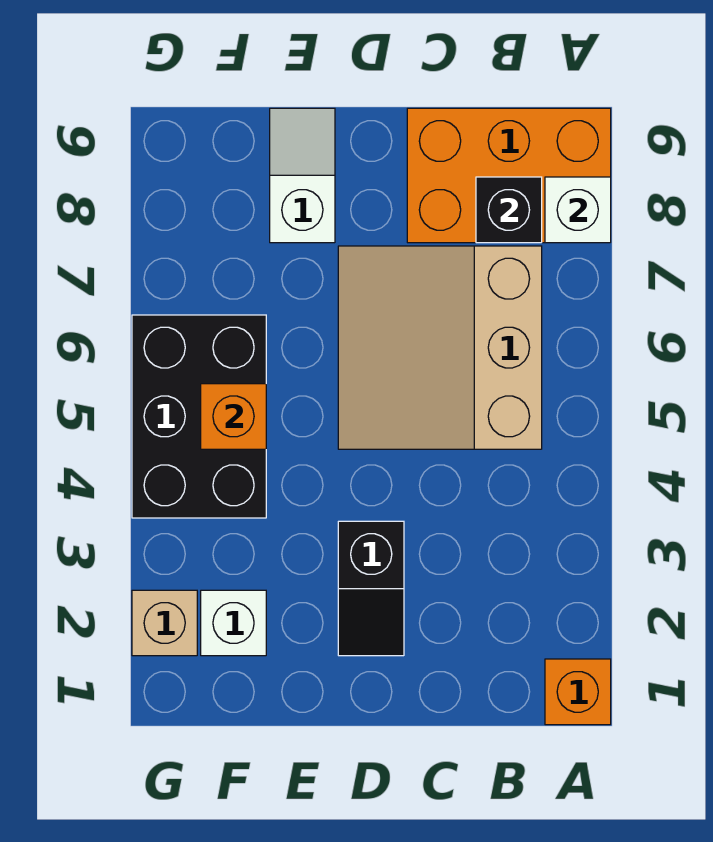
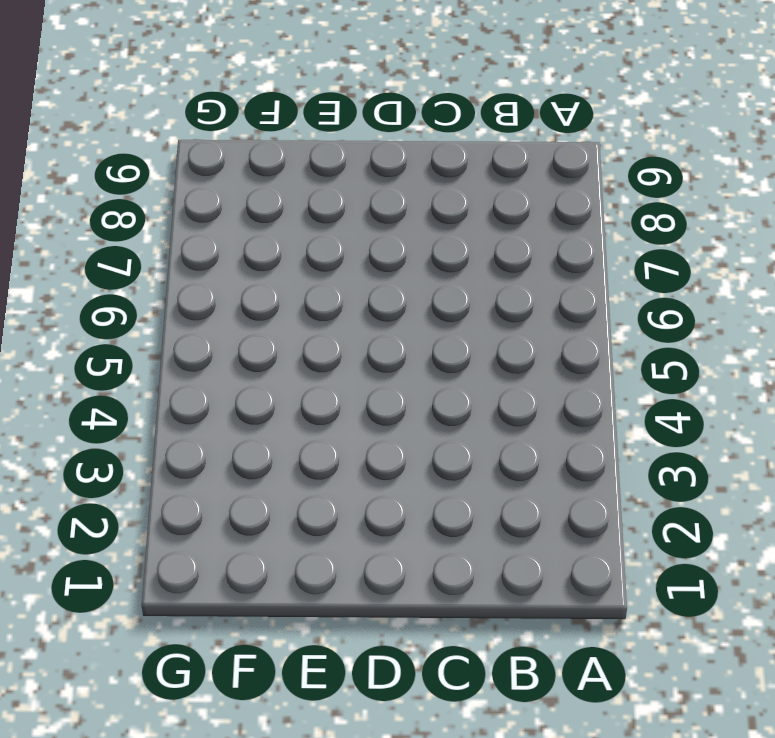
none -> orange brick A1 level 1
none -> orange brick A8:C9 level 1

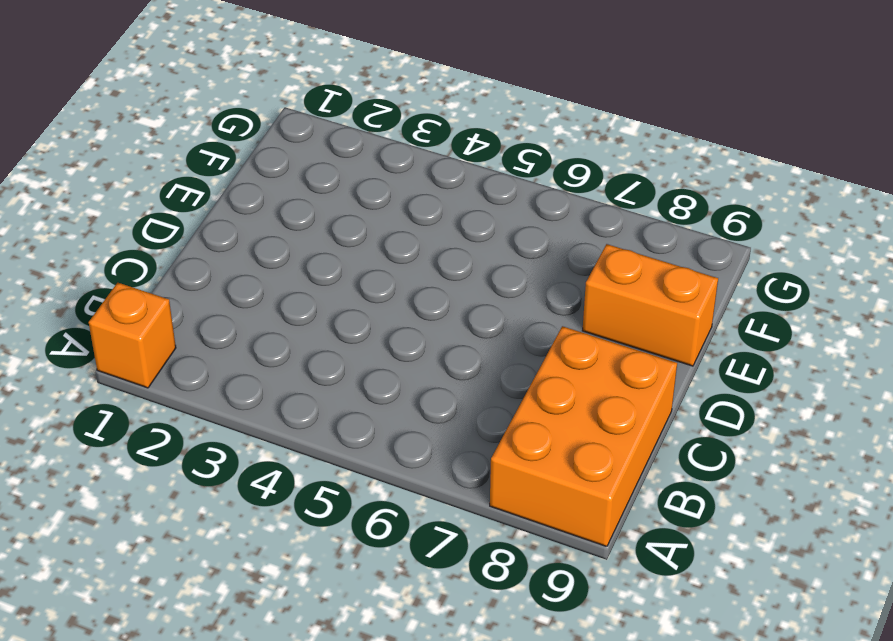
orange brick E8:E9 level 1 -> white slope E8:E9 level 1 top 8
none -> tan slope B5:D7 level 1 top B
none -> black slope D2:D3 level 1 top 3

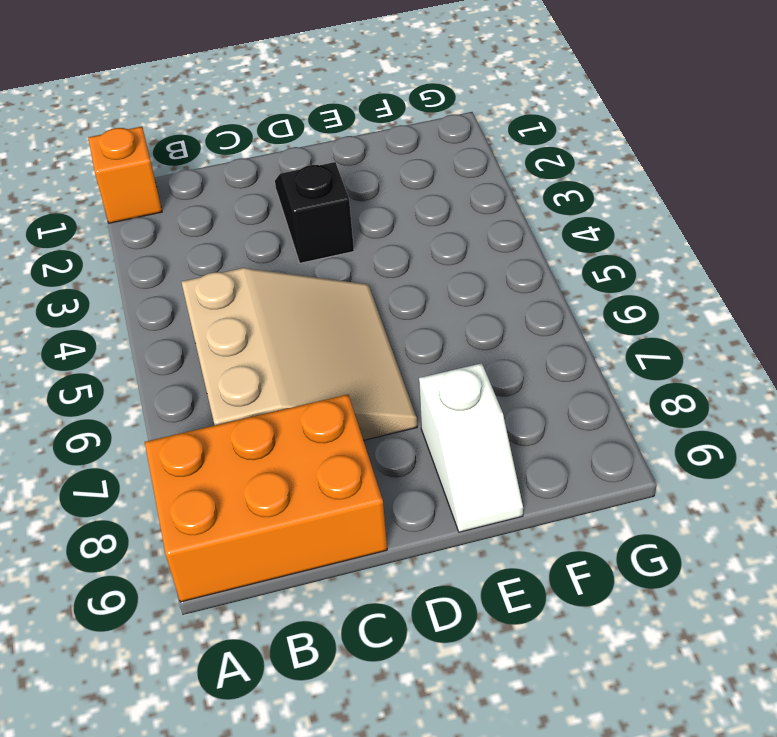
none -> white brick F2 level 1
none -> black brick F4:G6 level 1

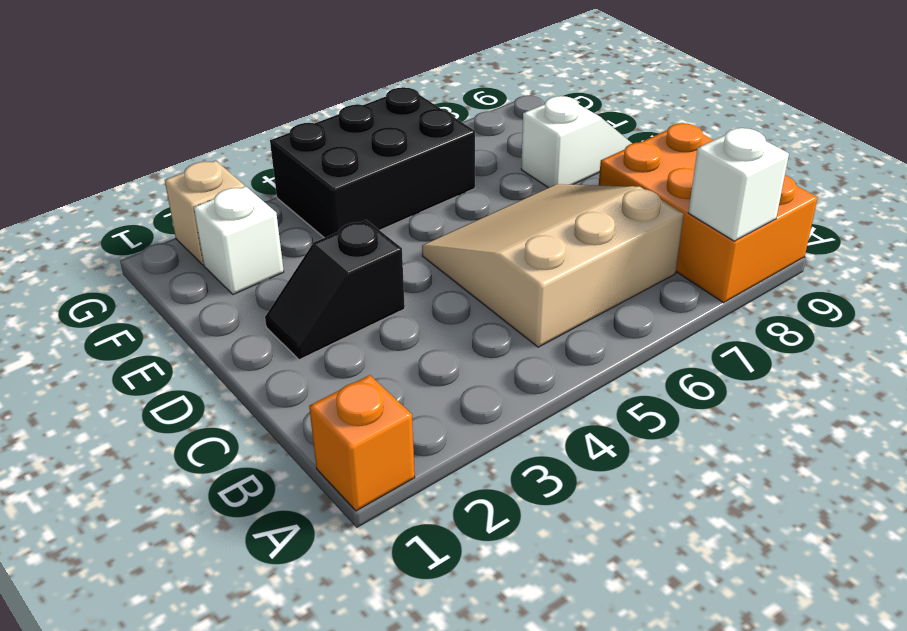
none -> black brick B8 level 2
none -> orange brick F5 level 2

